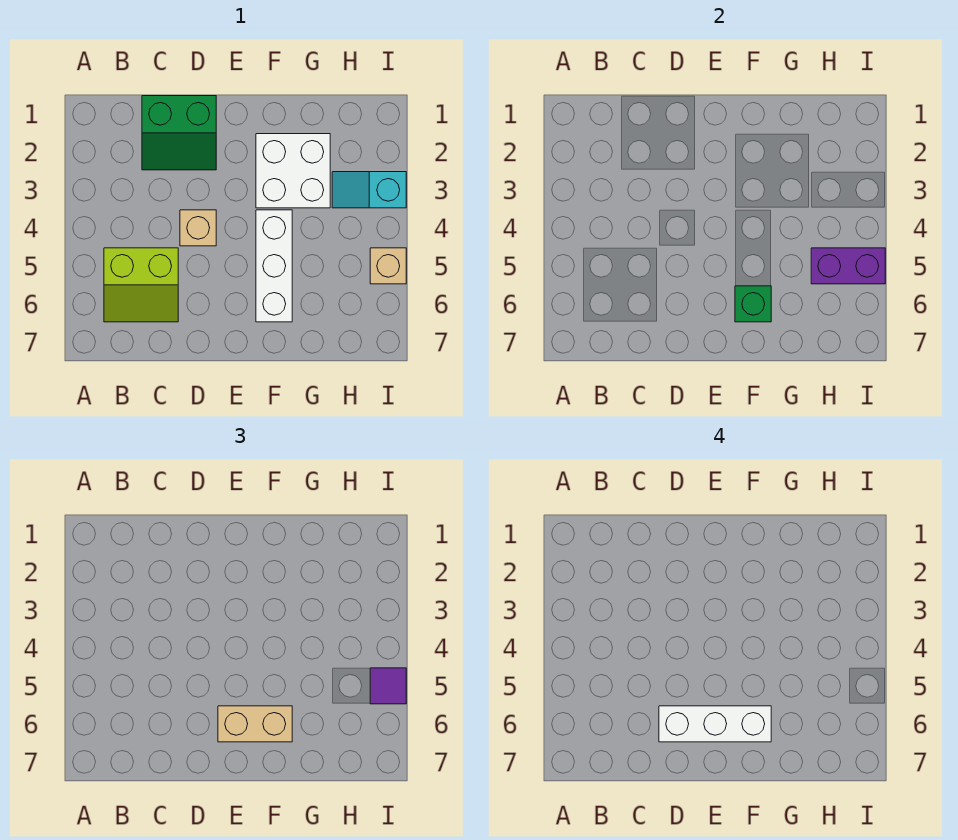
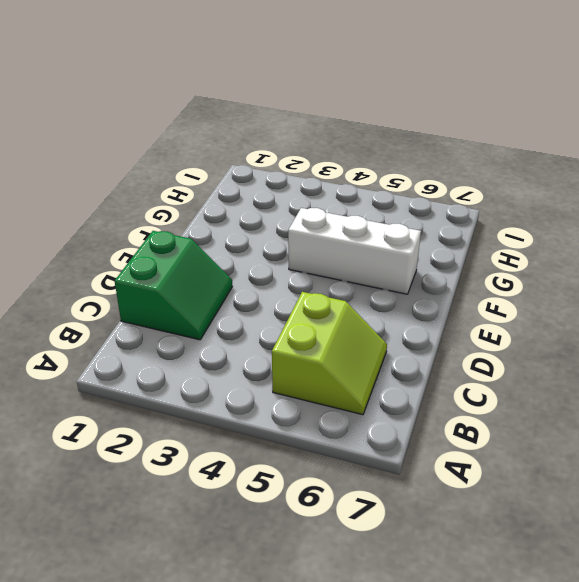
none -> tan brick D4 level 1
none -> white brick F2:G3 level 1
none -> cyan slope H3:I3 level 1 top I

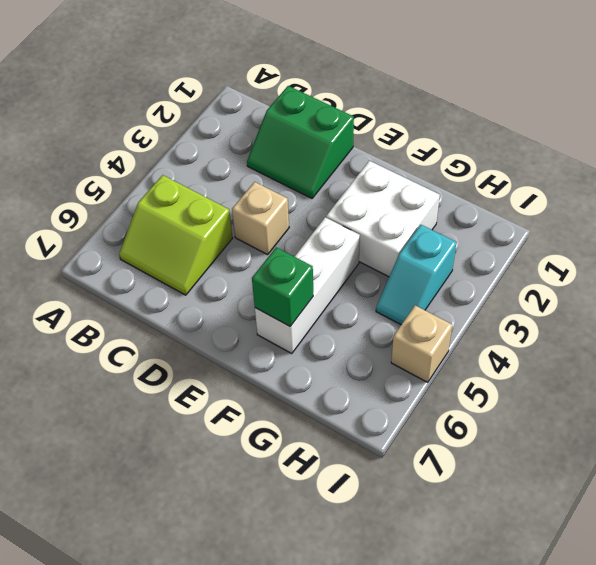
cyan slope H3:H4 level 1 top 3 -> cyan slope H3:I3 level 1 top I
none -> purple brick H5:I5 level 2
none -> tan brick E6:F6 level 3
none -> purple tile I5 level 3

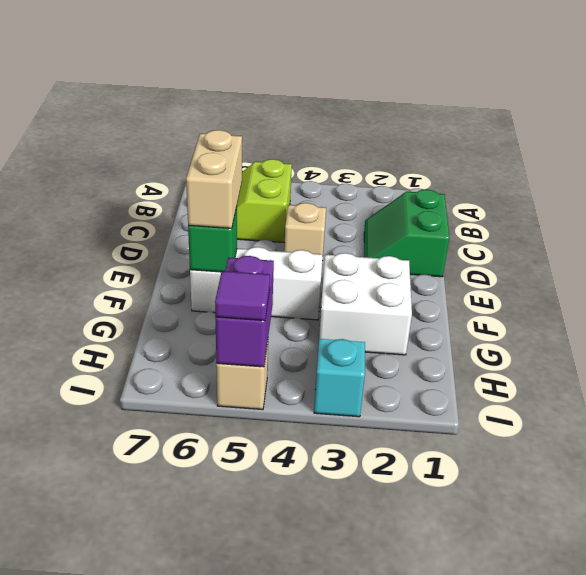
none -> white brick D6:F6 level 4

